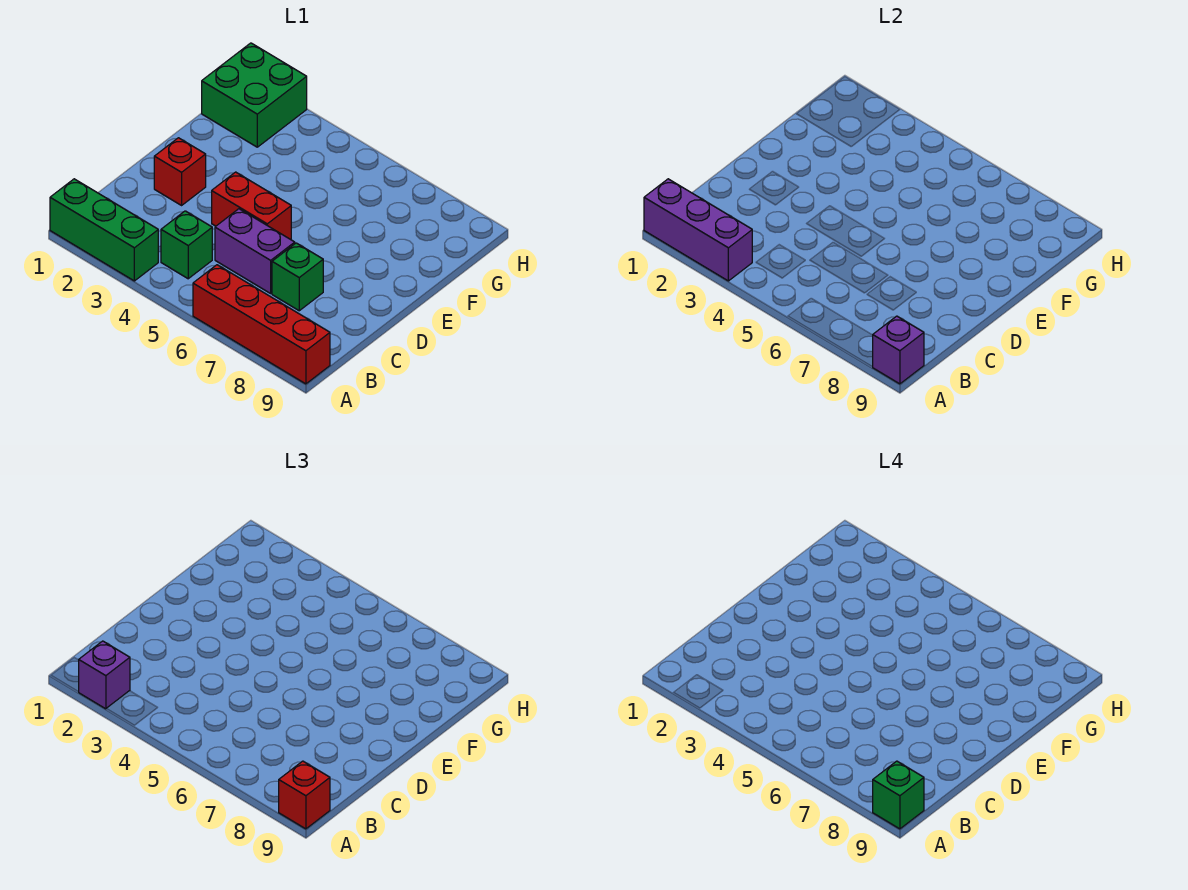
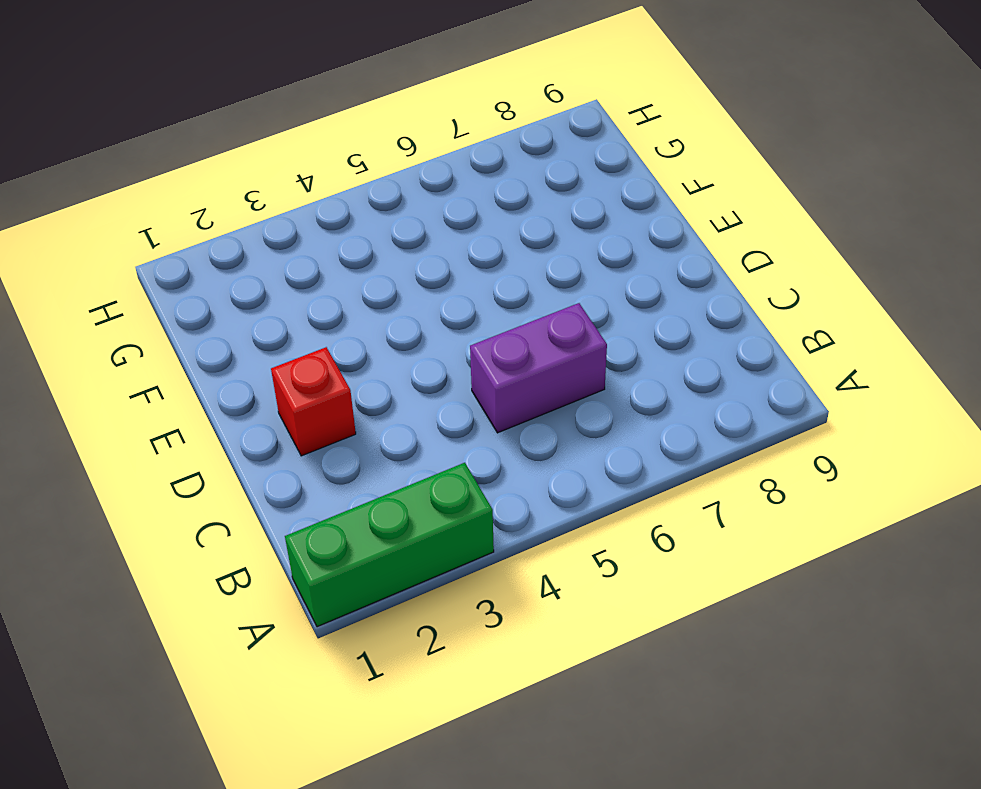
none -> red brick A6:A9 level 1
none -> green brick B4 level 1
none -> green brick C7 level 1

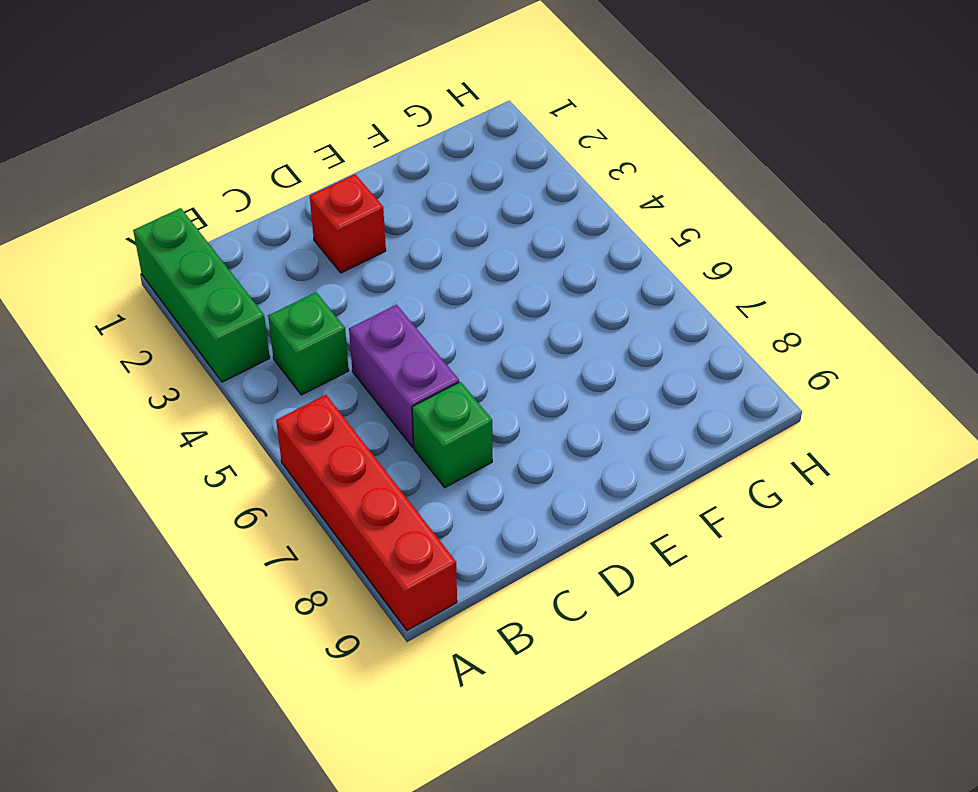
none -> red brick D4:D5 level 1
none -> green brick G1:H2 level 1
none -> purple brick A1:A3 level 2

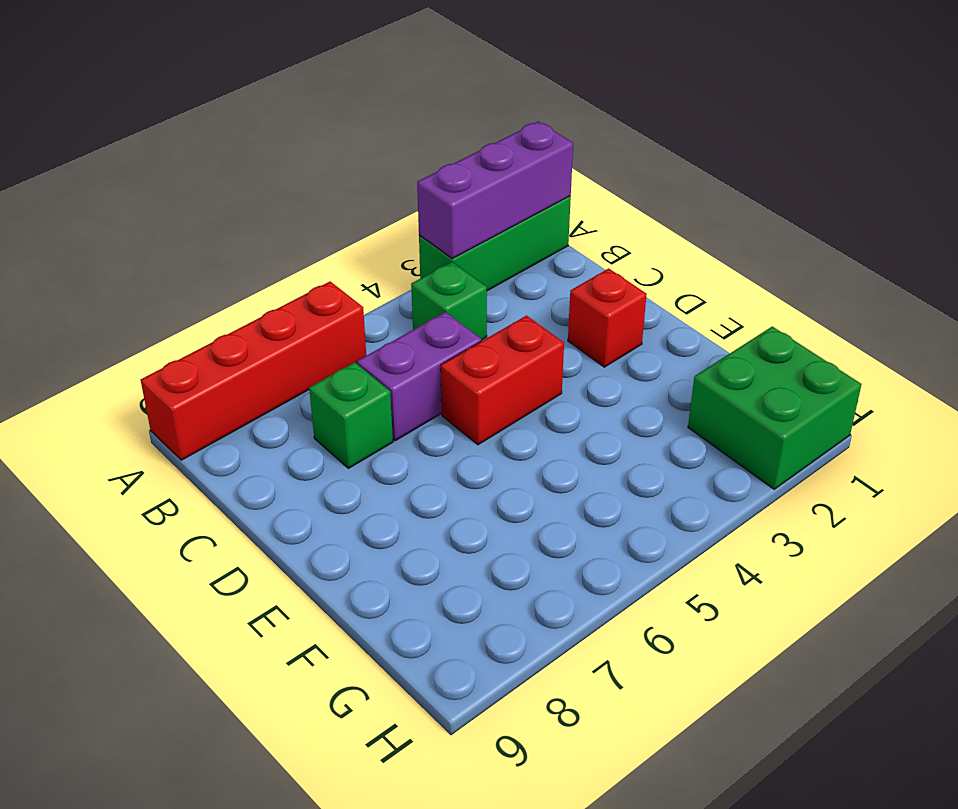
none -> purple brick A9 level 2
none -> purple brick A2 level 3
none -> red brick A9 level 3

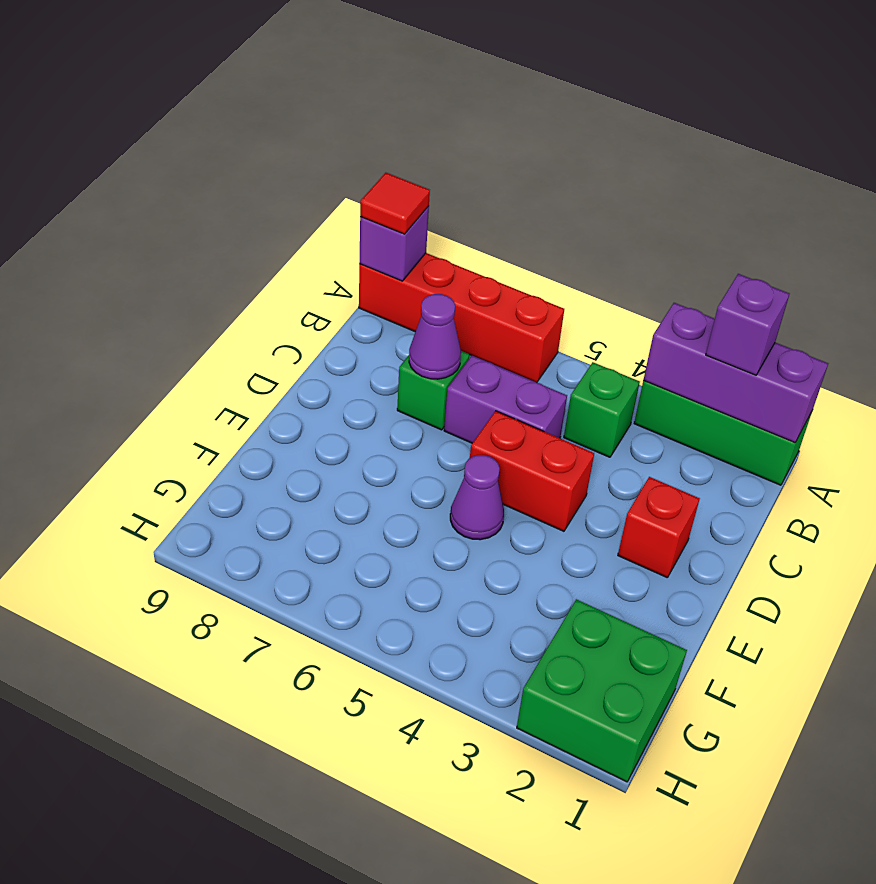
red tile A9 level 3 -> red brick A9 level 3
purple cone C7 level 2 -> none
purple cone E5 level 1 -> none
none -> green brick A9 level 4

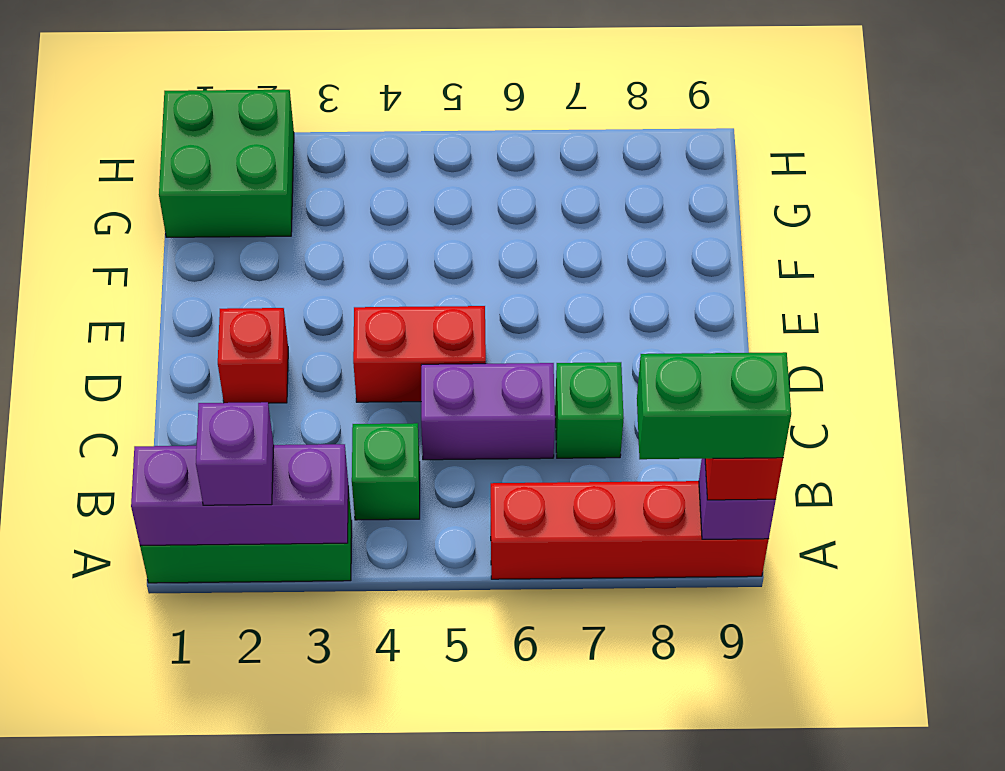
green brick A8:A9 level 4 -> green brick A9 level 4

